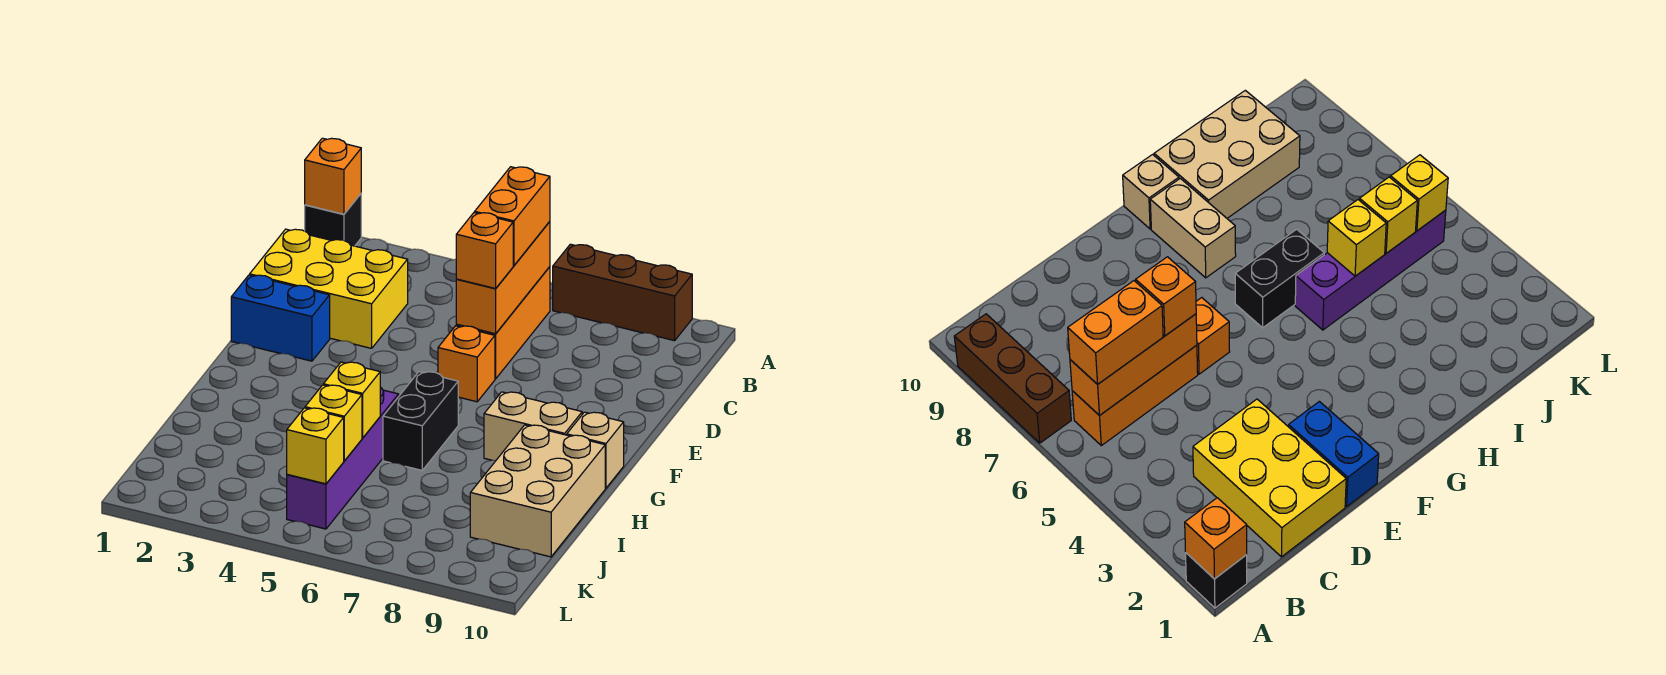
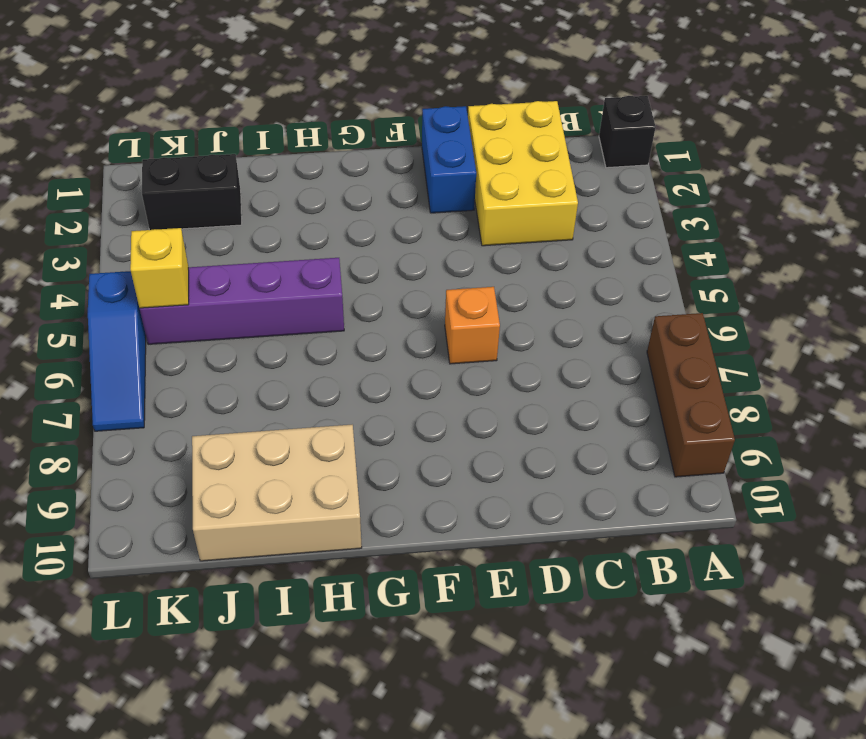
black brick J2:K2 level 1 -> black brick G6:H6 level 1
blue slope L5:L7 level 1 top 5 -> none
none -> orange brick B6:D6 level 1
none -> tan brick G8:G9 level 1
none -> tan brick G10 level 1

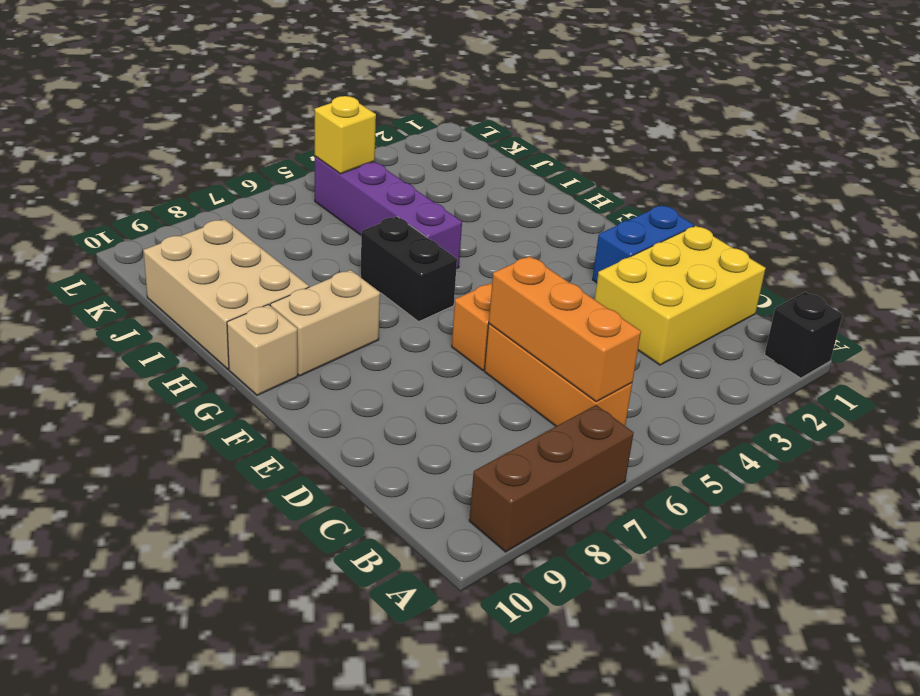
none -> orange brick A1 level 2
none -> yellow brick I5 level 2
none -> yellow brick J5 level 2

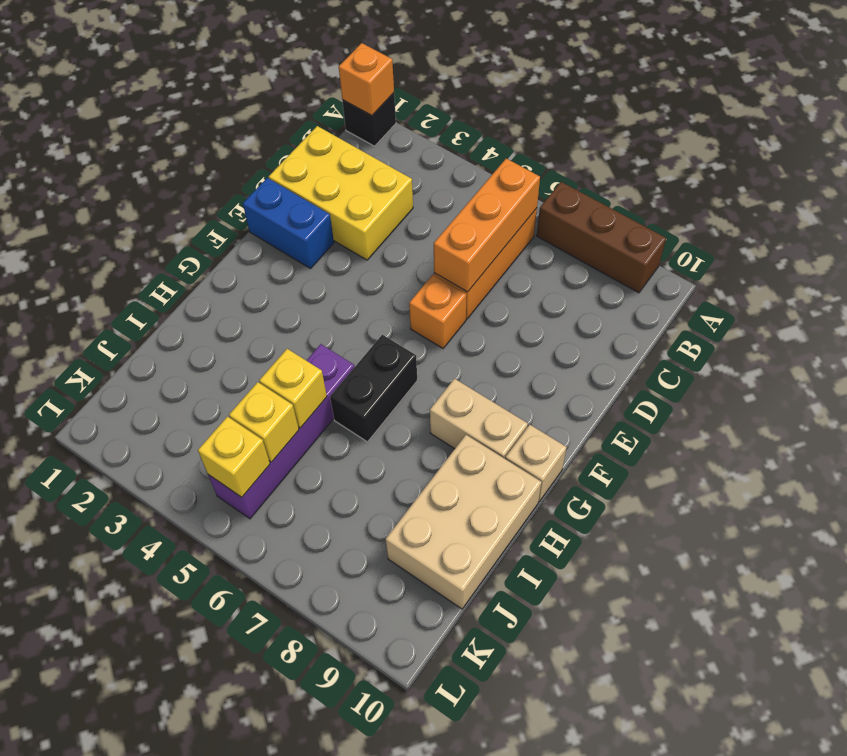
none -> orange brick B6:C6 level 3
none -> orange brick D6 level 3

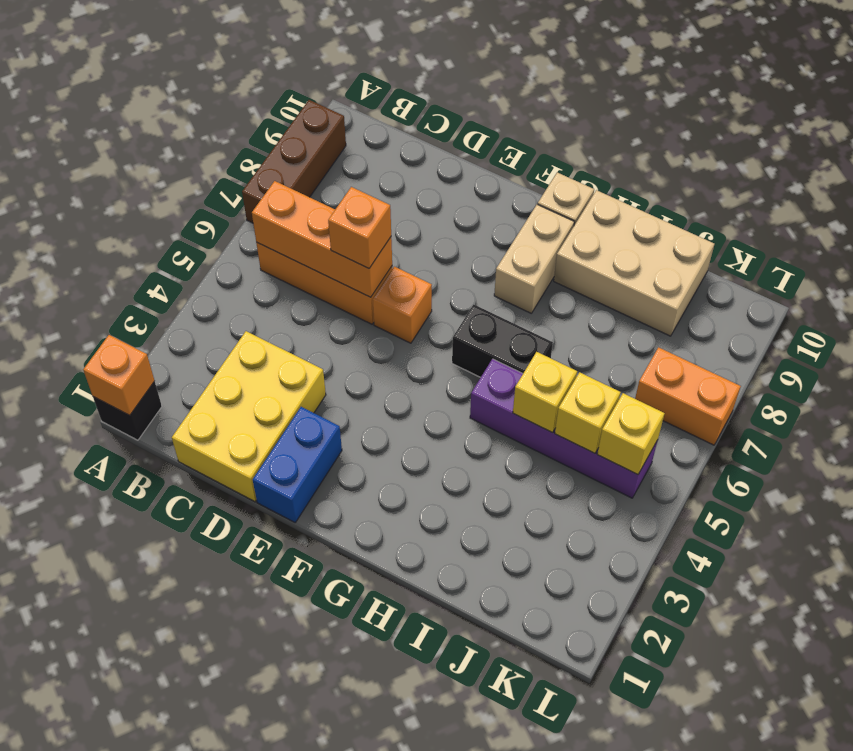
orange brick K7:L7 level 1 -> orange brick B6:C6 level 3

